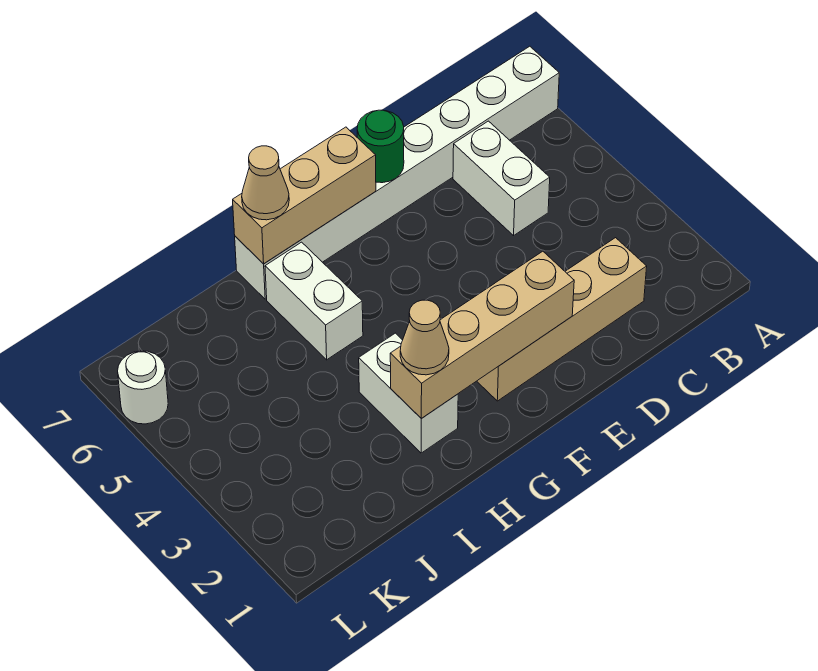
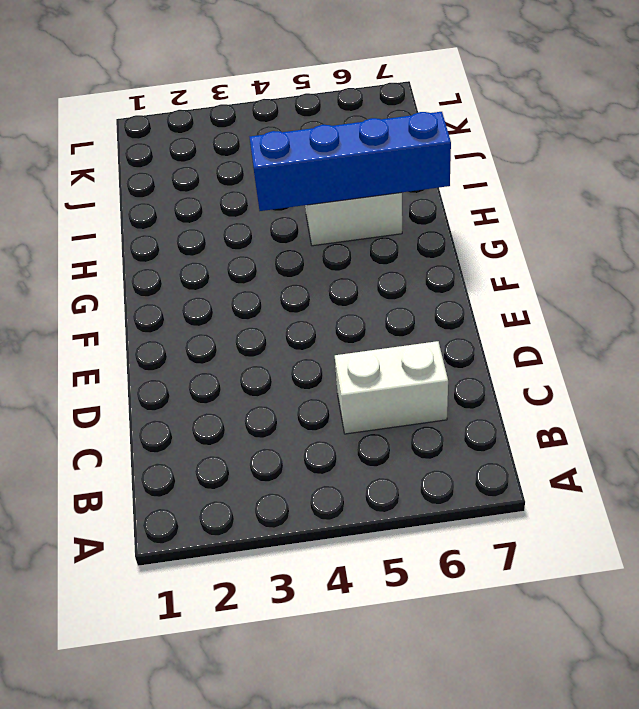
blue brick H4:H7 level 2 -> tan brick F7:H7 level 2
none -> white brick A7:H7 level 1
none -> tan brick C2:F2 level 1

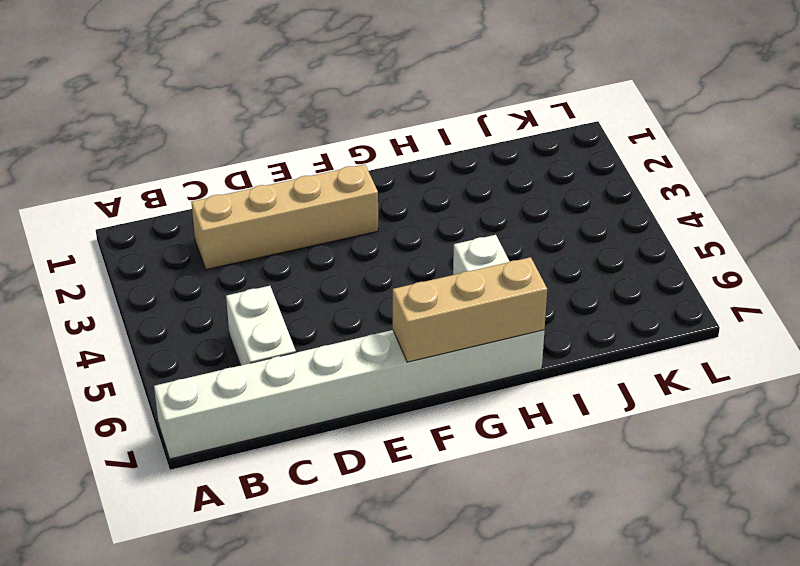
none -> white brick H2:H3 level 1
none -> white round brick L6 level 1

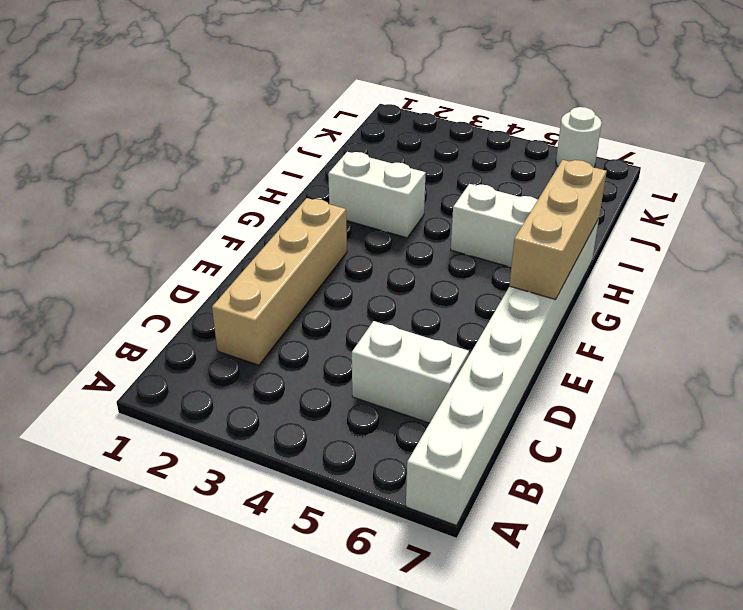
none -> tan brick E2:H2 level 2
none -> green round brick E7 level 2

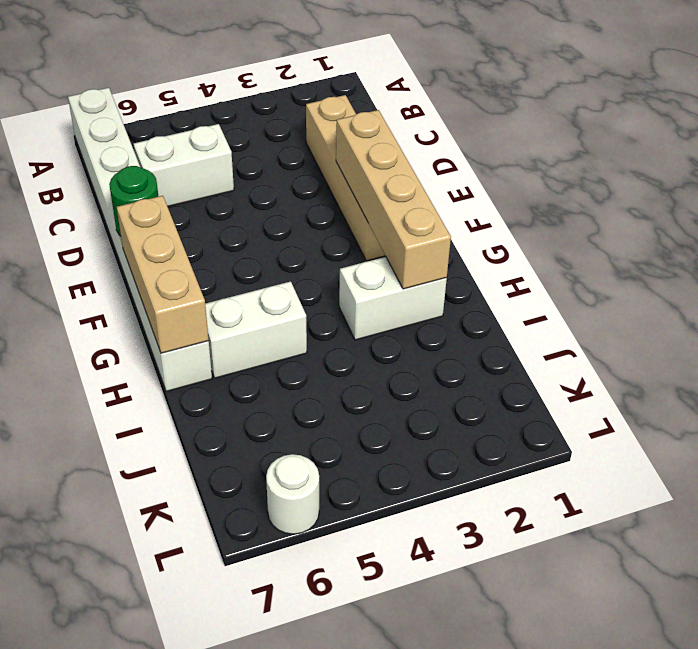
none -> tan cone H2 level 3
none -> tan cone H7 level 3

